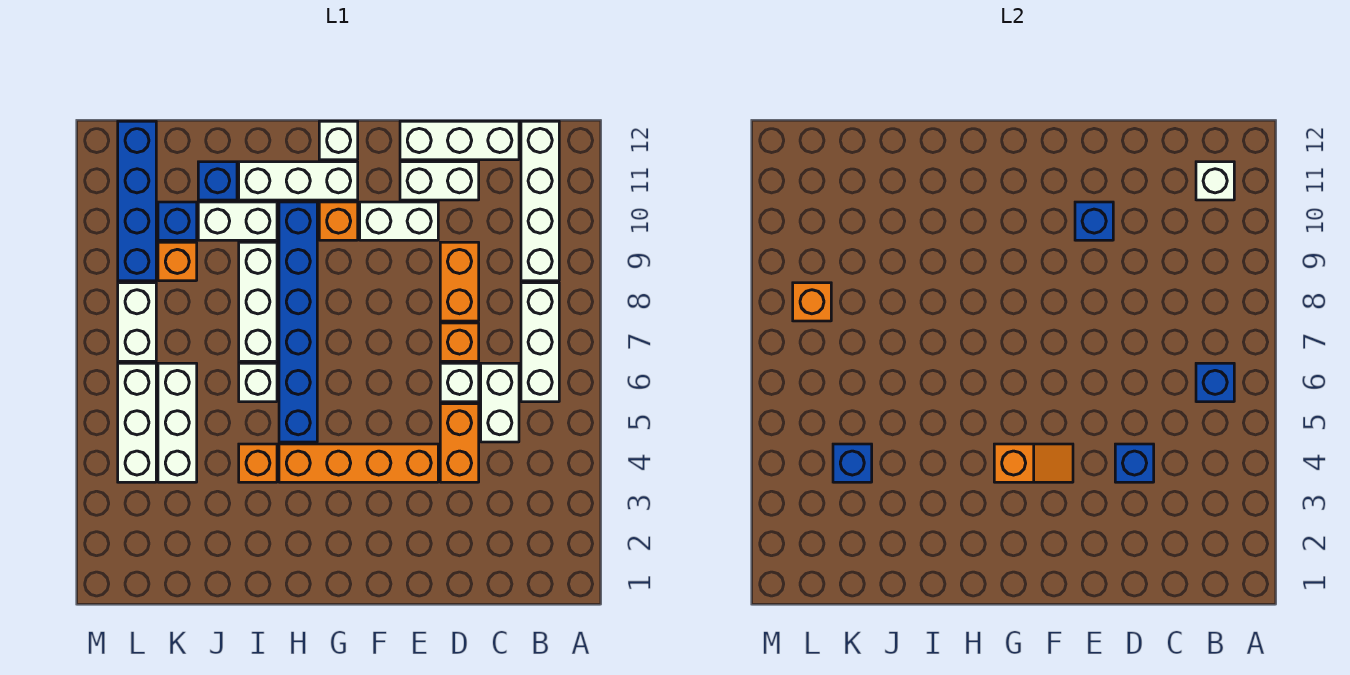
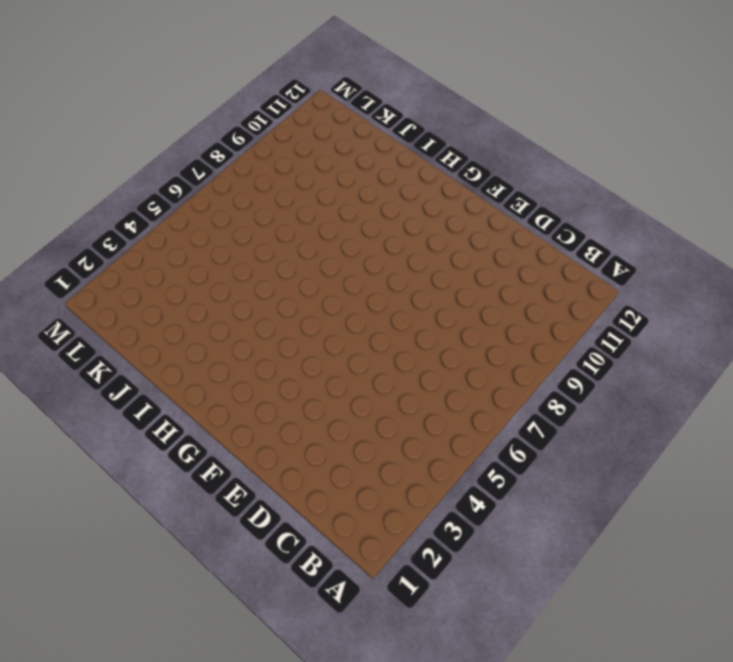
none -> white brick B6:B8 level 1
none -> white brick B9:B12 level 1
none -> white brick C5:C6 level 1
none -> white brick C12:E12 level 1

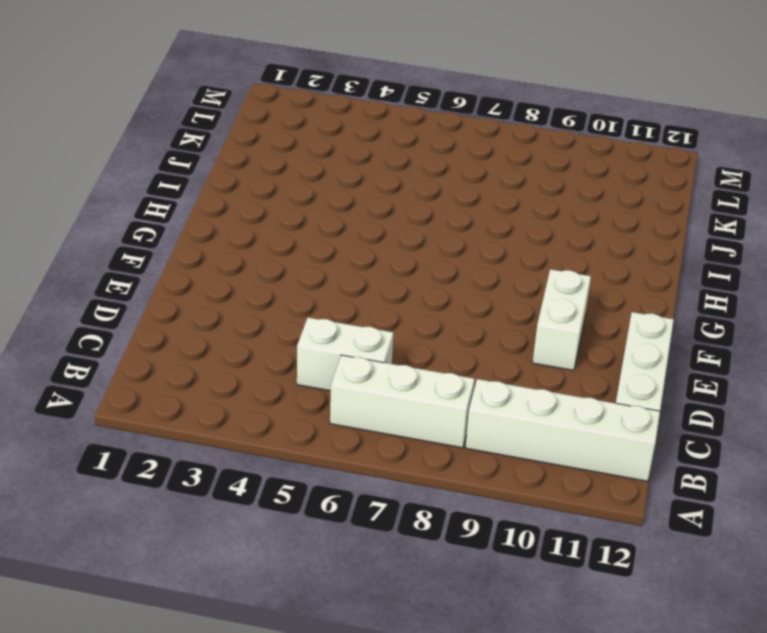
none -> orange brick D4:D5 level 1
none -> white brick D6 level 1
none -> orange brick D7 level 1
none -> orange brick D8:D9 level 1

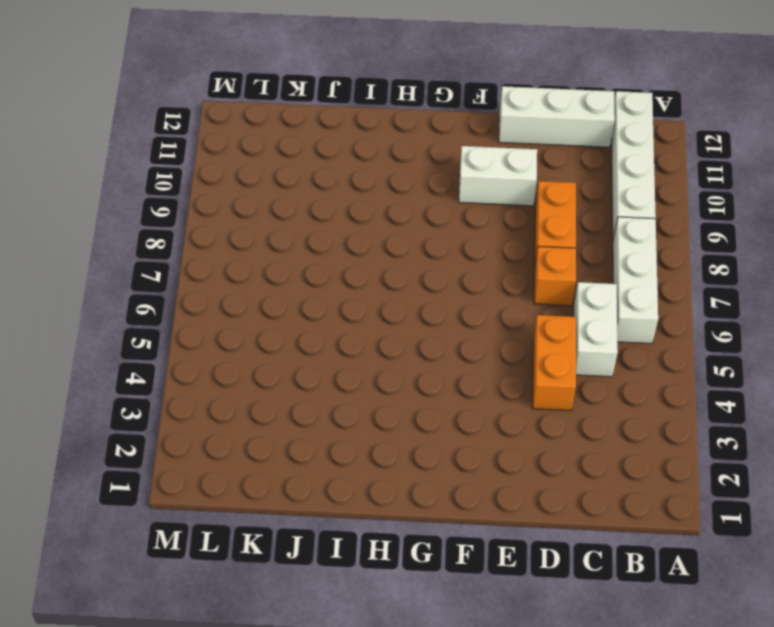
none -> white brick D6 level 1
none -> white brick D11:E11 level 1
none -> orange brick E4:H4 level 1
none -> orange brick G10 level 1

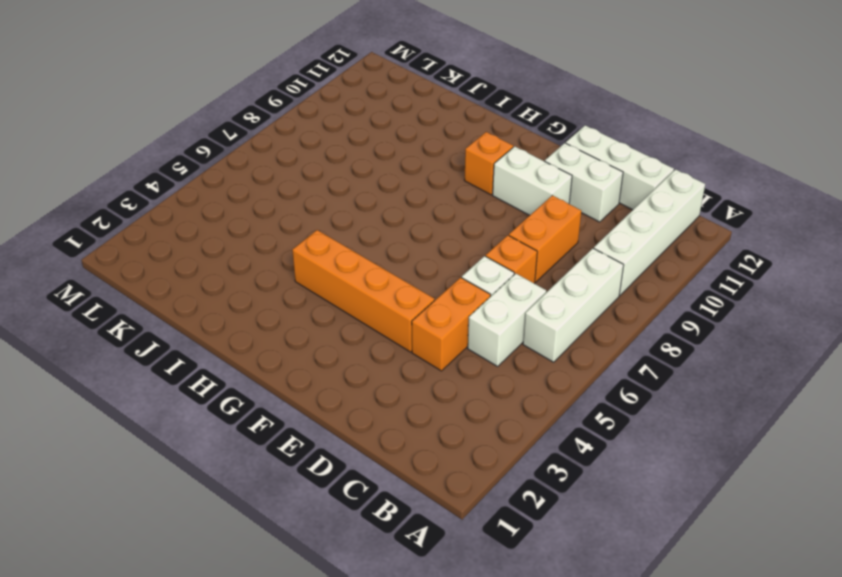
none -> white brick G11:I11 level 1
none -> white brick G12 level 1
none -> blue brick H5:H10 level 1
none -> orange brick I4 level 1

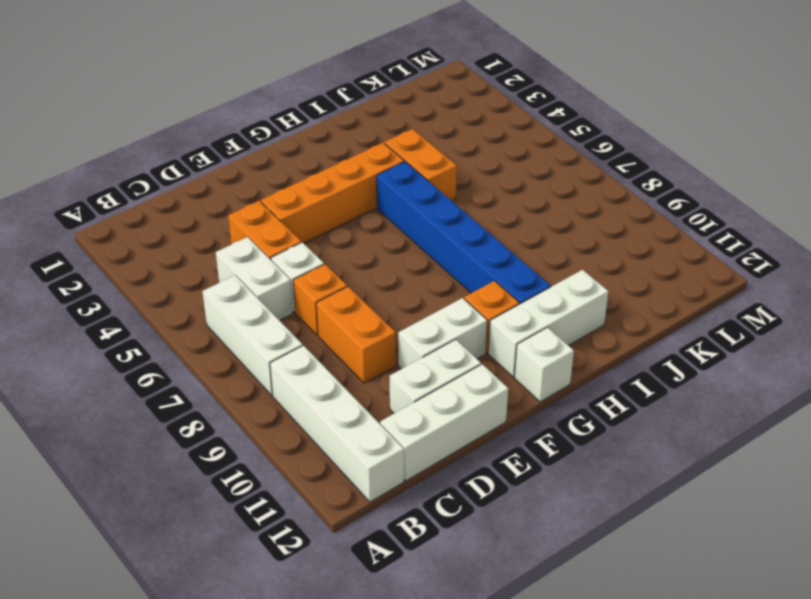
orange brick I4:I5 level 1 -> orange brick I4 level 1
none -> white brick I6 level 1
none -> white brick I7:I9 level 1
none -> white brick I10:J10 level 1
none -> blue brick J11 level 1

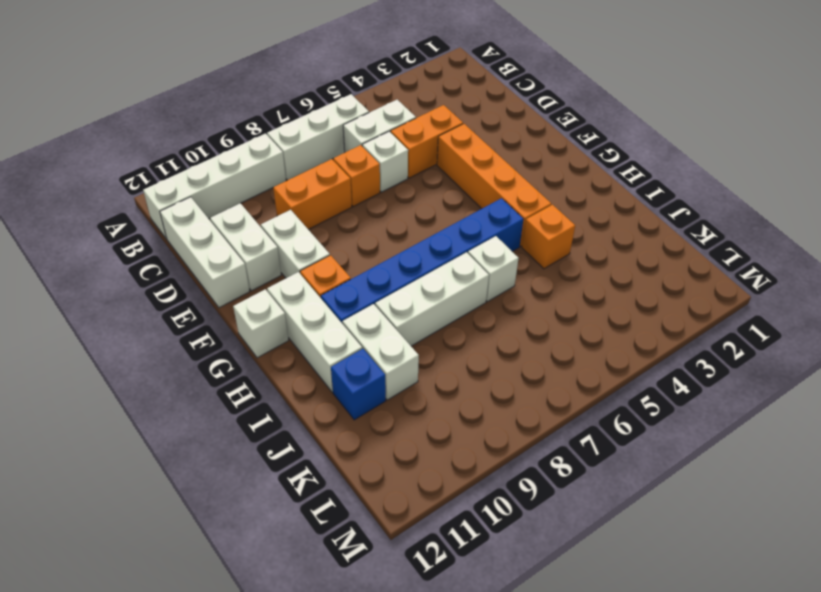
none -> white brick K4:K6 level 1
none -> orange brick K9 level 1
none -> blue brick K10 level 1
none -> white brick L4:L6 level 1

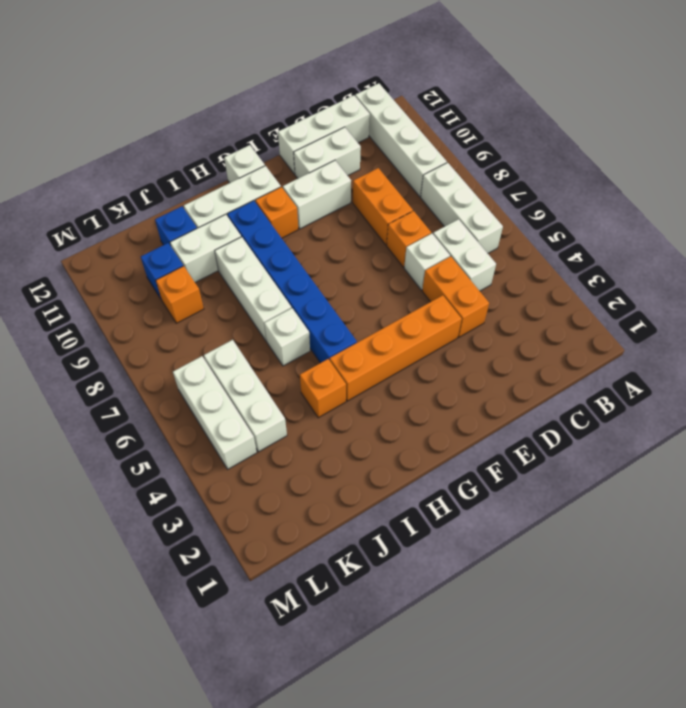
none -> white brick L7:L8 level 1
none -> blue brick L9:L12 level 1
none -> blue brick B6 level 2
none -> white brick B11 level 2

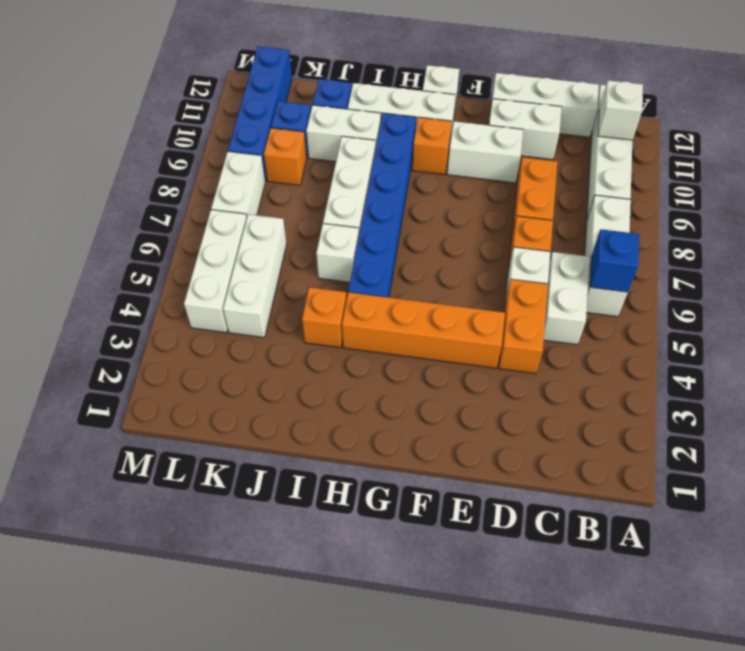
none -> blue brick D4 level 2
none -> blue brick E10 level 2
none -> orange slope F4:G4 level 2 top G
none -> blue brick K4 level 2

